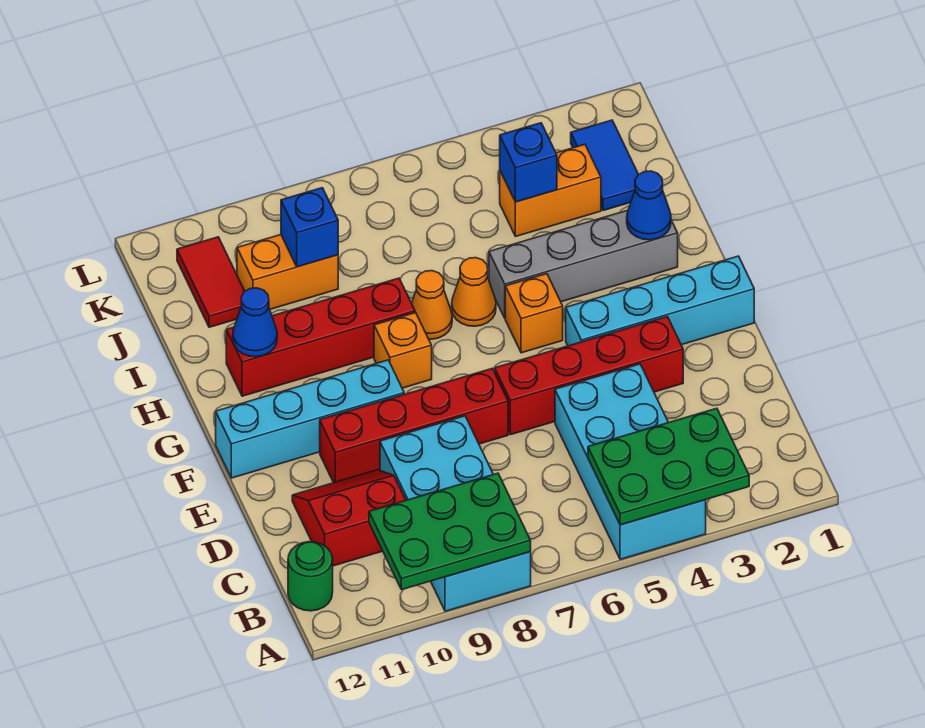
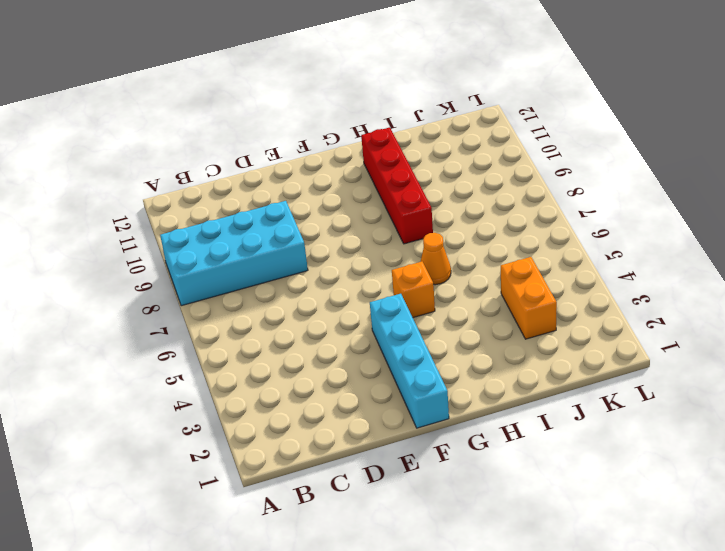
none -> cyan brick A4:D5 level 1
none -> green round brick B12 level 1
none -> red slope C10:D11 level 1 top C

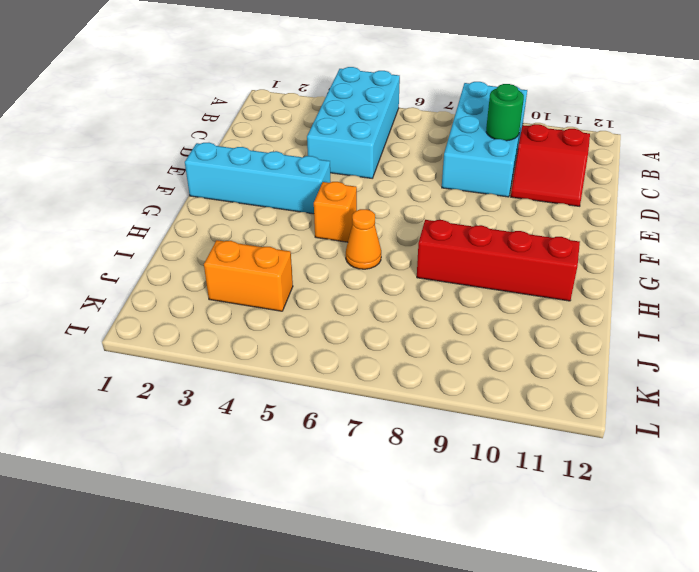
green round brick C9 level 2 -> green round brick B12 level 1
none -> red brick E3:E6 level 1
none -> red brick E7:E10 level 1
none -> cyan brick F9:F12 level 1

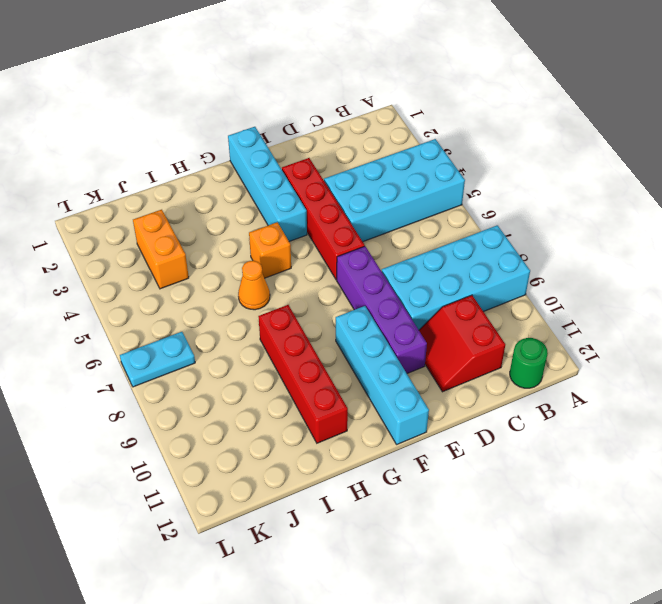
purple brick E7:E10 level 1 -> red brick E7:E10 level 1
cyan plate K7:L7 level 1 -> none
none -> orange brick G8 level 1
none -> grey brick H2:H5 level 1
none -> orange cone H7 level 1

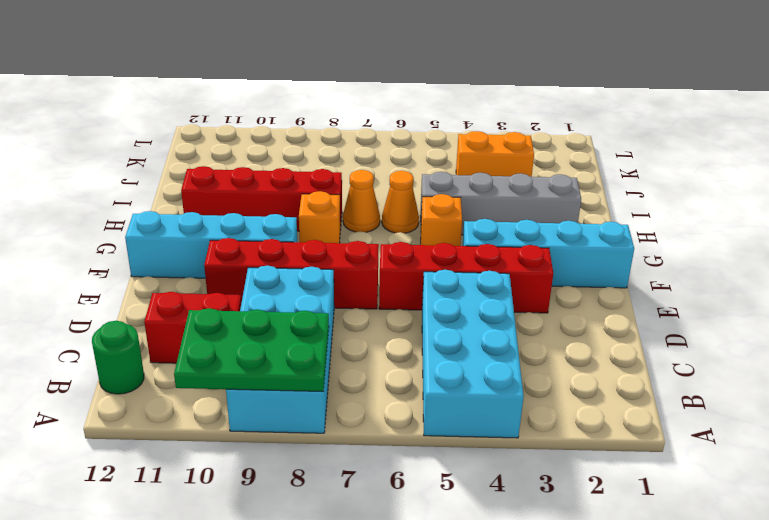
none -> blue tile J2:K2 level 1
none -> orange brick J9:J10 level 1
none -> red tile J11:K11 level 1

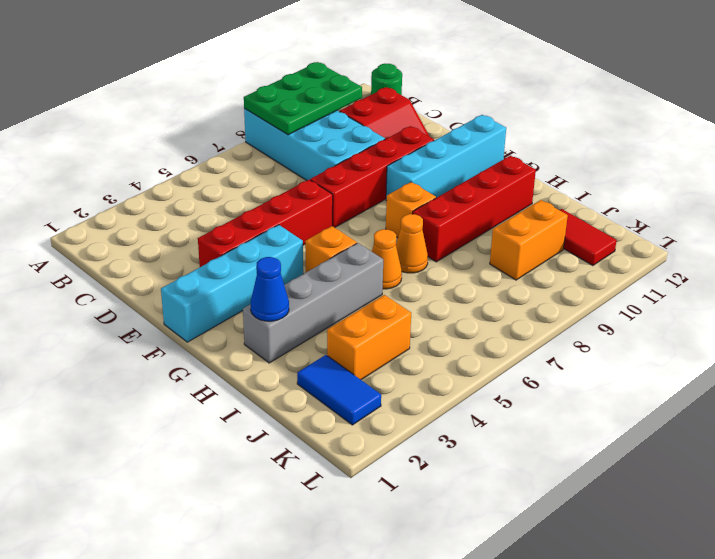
none -> cyan brick A4:D5 level 1
none -> green plate A3:B5 level 2
none -> blue cone H11 level 2

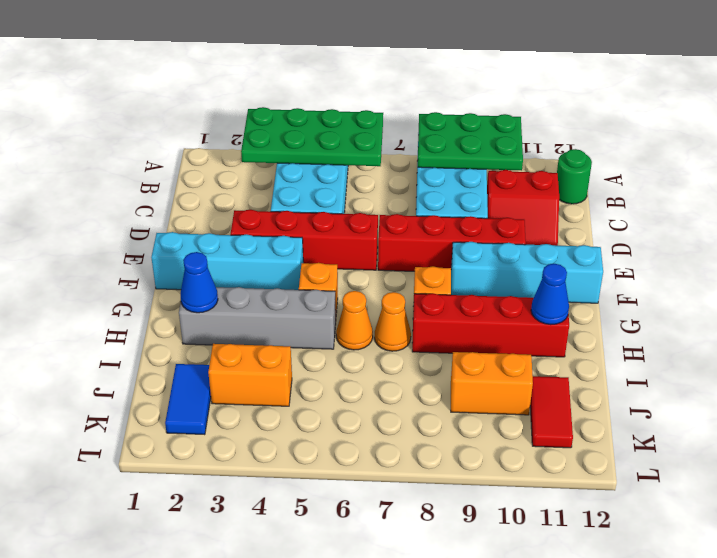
green plate A3:B6 level 2 -> green plate A3:B5 level 2
none -> blue brick J4 level 2
none -> blue brick J9 level 2

